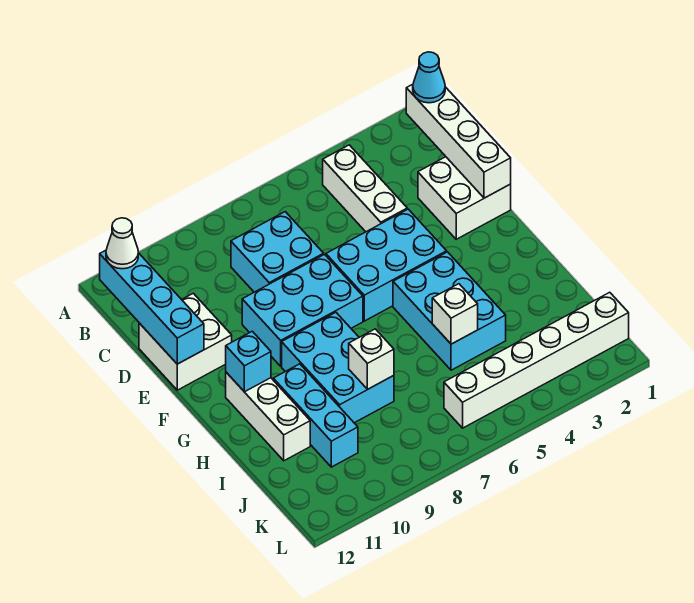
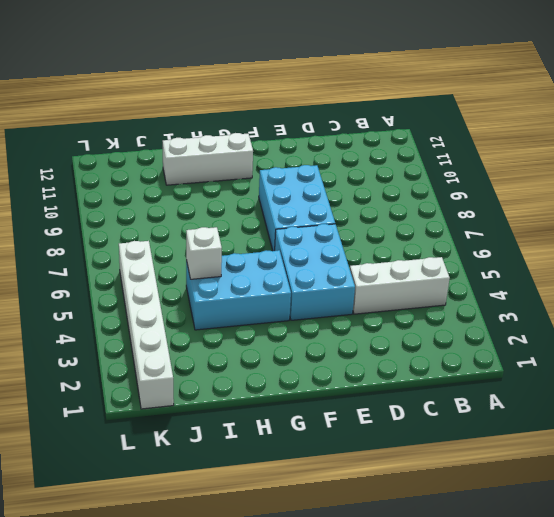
none -> cyan brick C7:D8 level 1
none -> white brick D1:E2 level 1
none -> white brick D11:E12 level 1

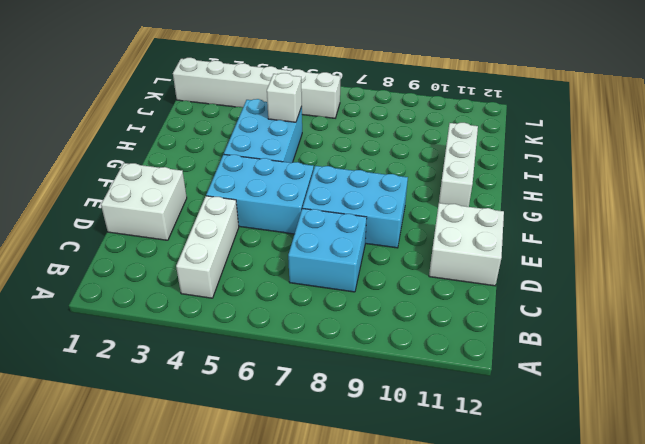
none -> cyan brick G8:I9 level 1
none -> cyan brick H10:J10 level 1
none -> white brick B1:E1 level 2

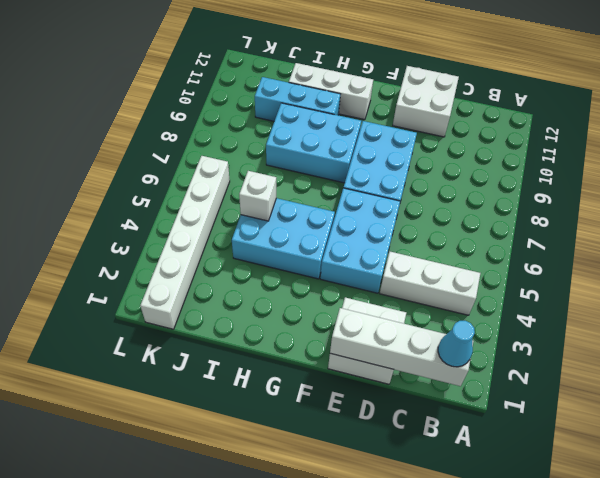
none -> cyan brick C7:D8 level 1
none -> cyan brick B12:E12 level 2
none -> cyan brick G11 level 2

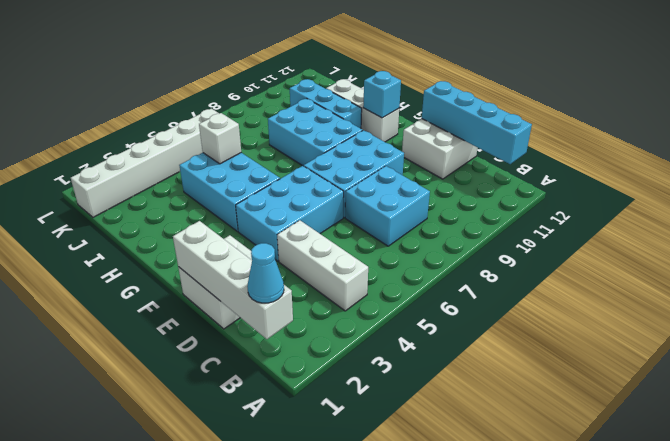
none -> white brick I8 level 2
none -> white cone B12 level 3

